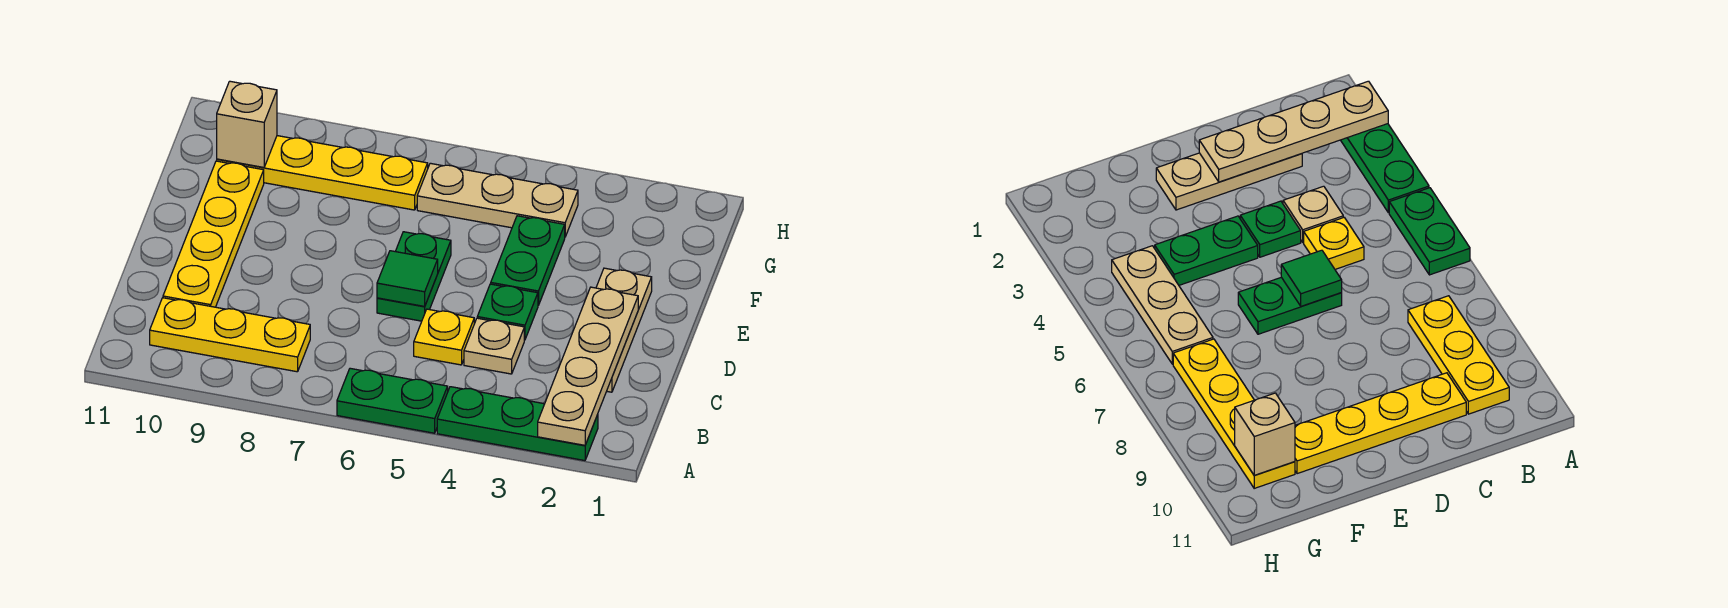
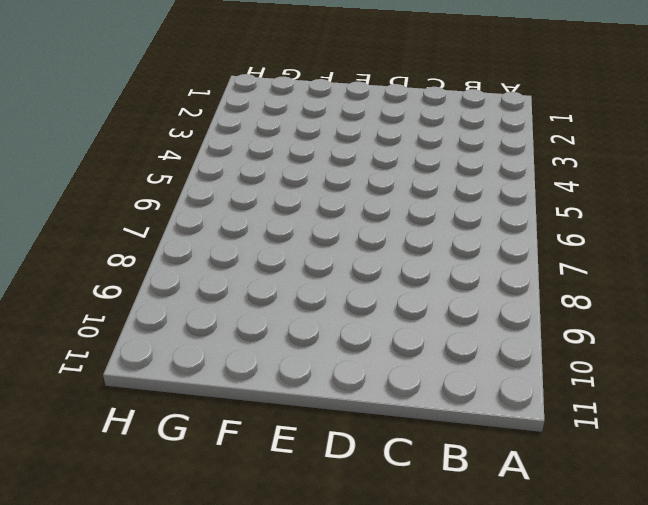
none -> green plate A2:A4 level 1
none -> green plate A5:A6 level 1
none -> yellow plate B8:B10 level 1

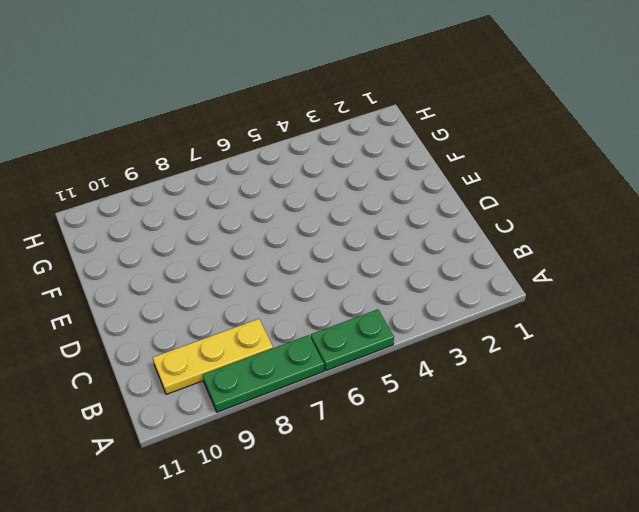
green plate A7:A9 level 1 -> green plate A2:A4 level 1
none -> tan plate C2:E2 level 1
none -> tan plate C4 level 1
none -> yellow plate C5 level 1

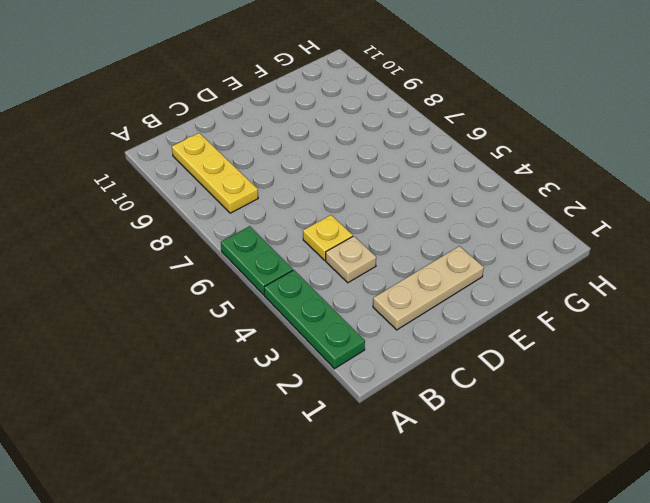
none -> yellow plate C10:F10 level 1
none -> green plate D4 level 1
none -> green plate D6:E6 level 1

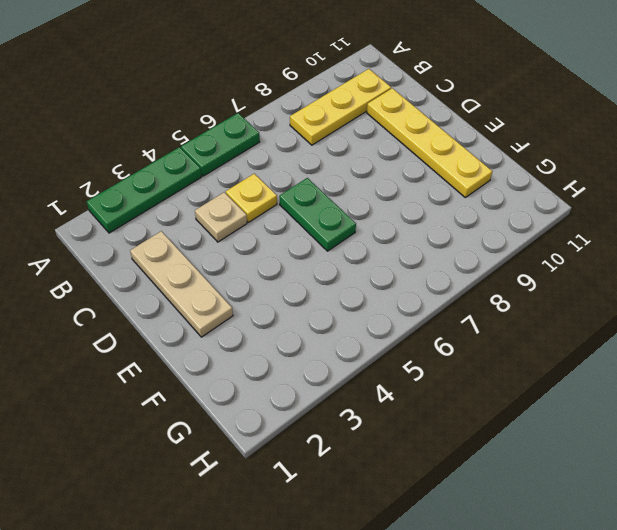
none -> green plate D4 level 1
none -> green plate E4:F4 level 1
none -> tan plate G4:G6 level 1

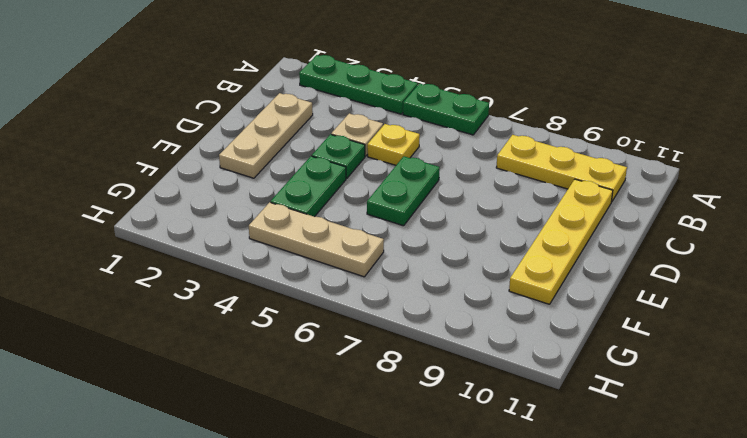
none -> yellow plate G7:G10 level 1
none -> tan plate A2:D2 level 2
none -> green tile D6 level 2

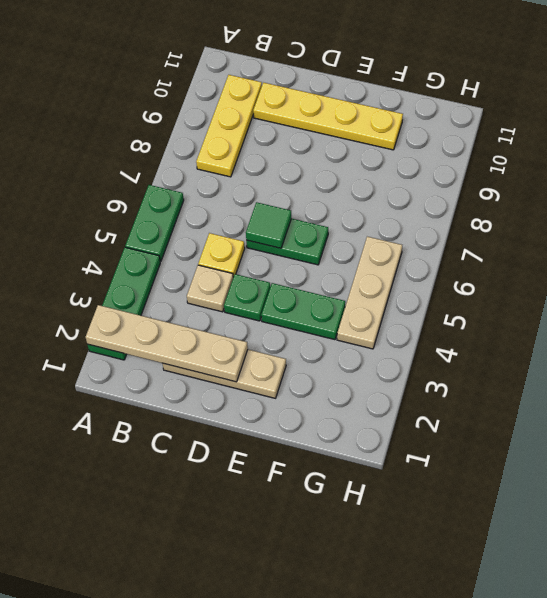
none -> yellow plate G7:G10 level 1
none -> tan brick G10 level 2

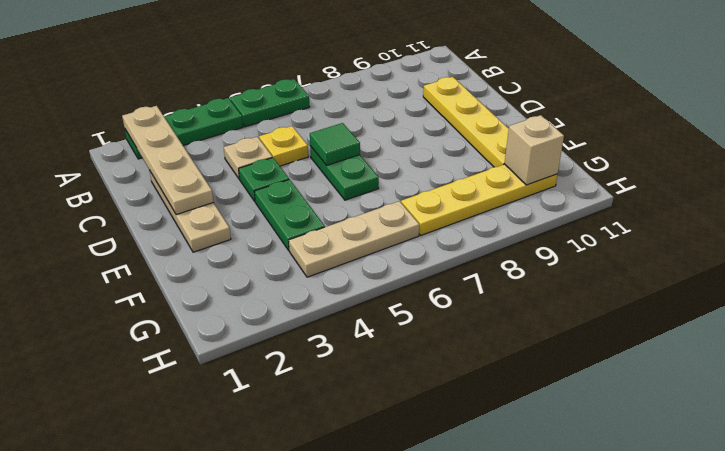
none -> yellow plate B8:B10 level 1

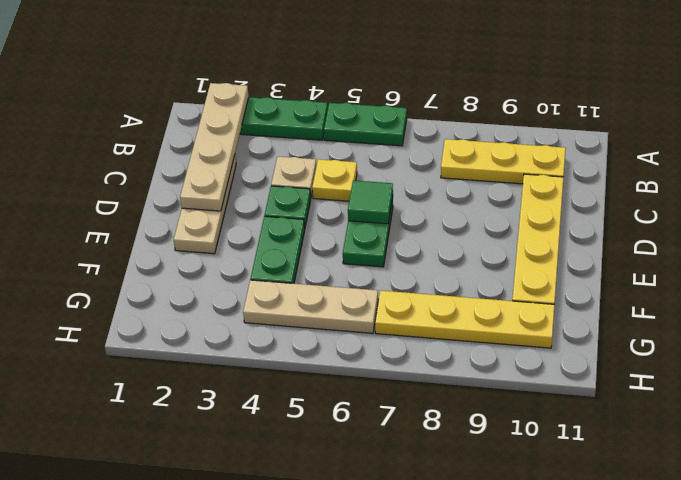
none -> tan brick G10 level 2

